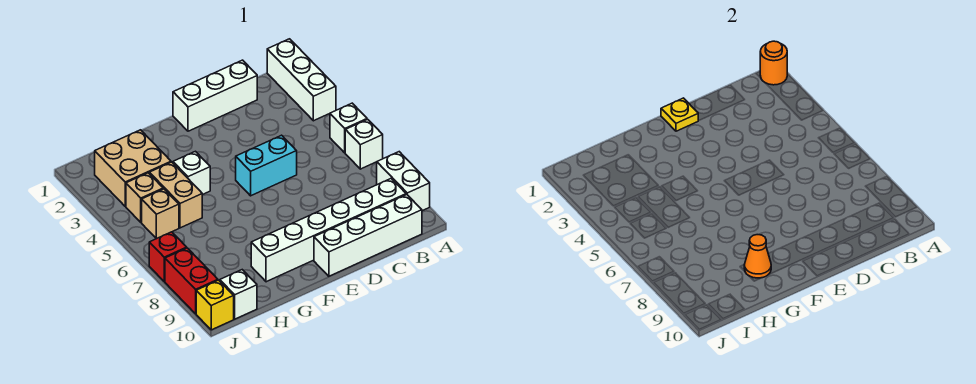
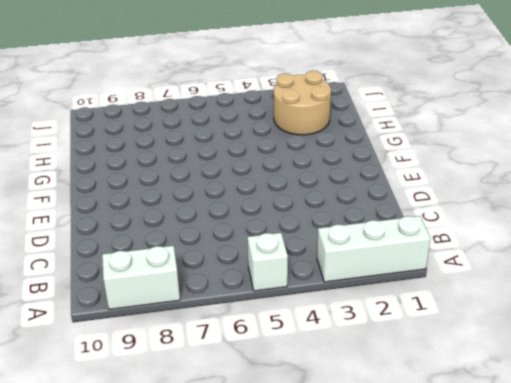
tan round brick H2:I3 level 1 -> tan brick H2:I3 level 1
none -> white brick A6 level 1
none -> white brick B9:G9 level 1
none -> white brick B10:E10 level 1

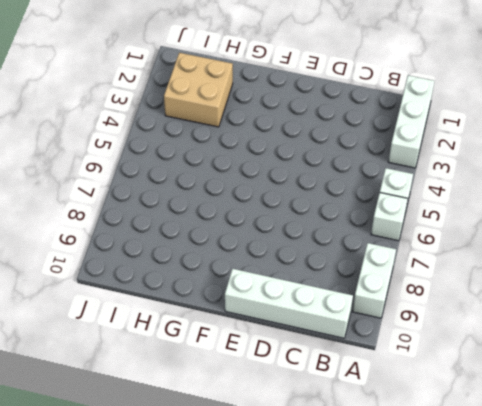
none -> white brick B9:G9 level 1
none -> white brick C1:E1 level 1
none -> cyan brick D5:E5 level 1

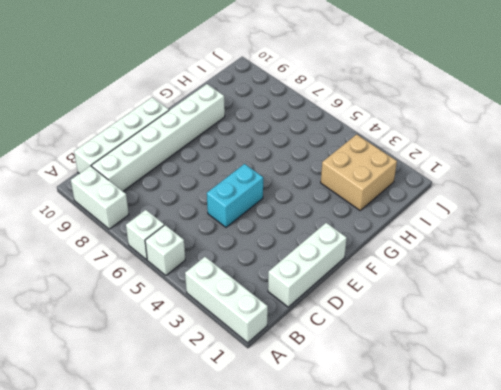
none -> white brick G4 level 1
none -> tan brick H4:H5 level 1
none -> tan brick I4 level 1

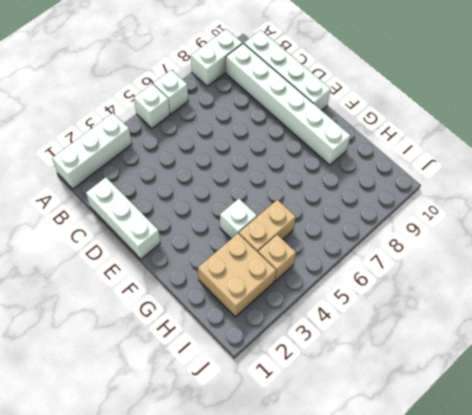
none -> cyan brick D5:E5 level 1
none -> tan brick I5 level 1
none -> white brick I10 level 1

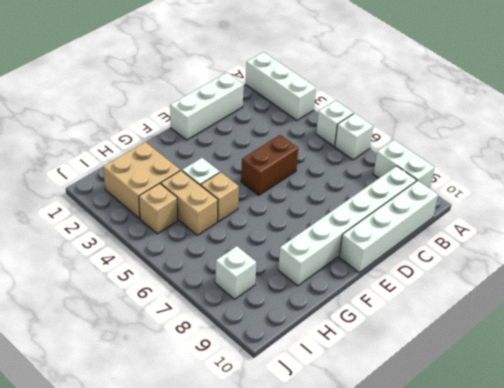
brown brick D5:E5 level 1 -> cyan brick D5:E5 level 1
tan brick G5 level 1 -> tan brick I5 level 1
white brick I8 level 1 -> white brick I10 level 1
none -> red brick J7 level 1
none -> red brick J8:J9 level 1
none -> yellow brick J10 level 1

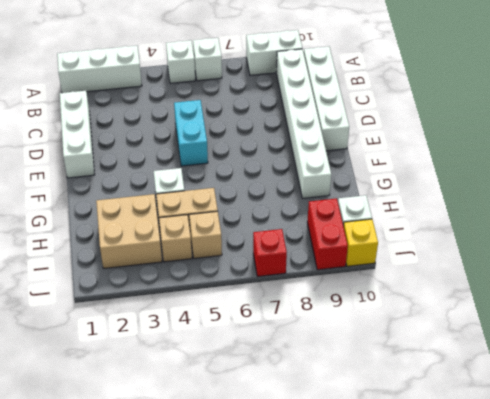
red brick I9:J9 level 1 -> red brick J8:J9 level 1
none -> orange round brick A1 level 2
none -> yellow plate E1 level 2
none -> orange cone G9 level 2

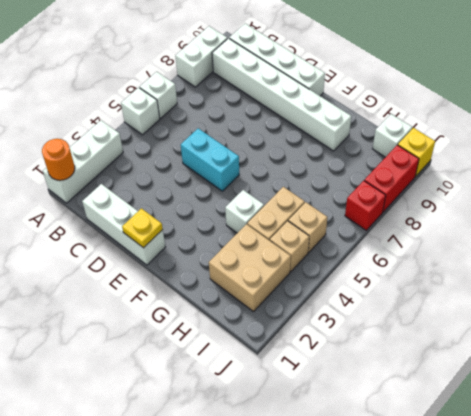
none -> orange cone G9 level 2

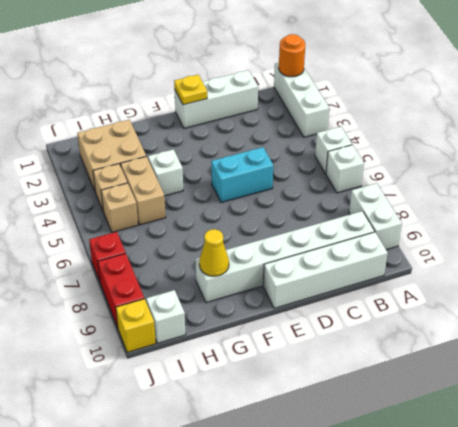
yellow cone G9 level 2 -> orange cone G9 level 2

